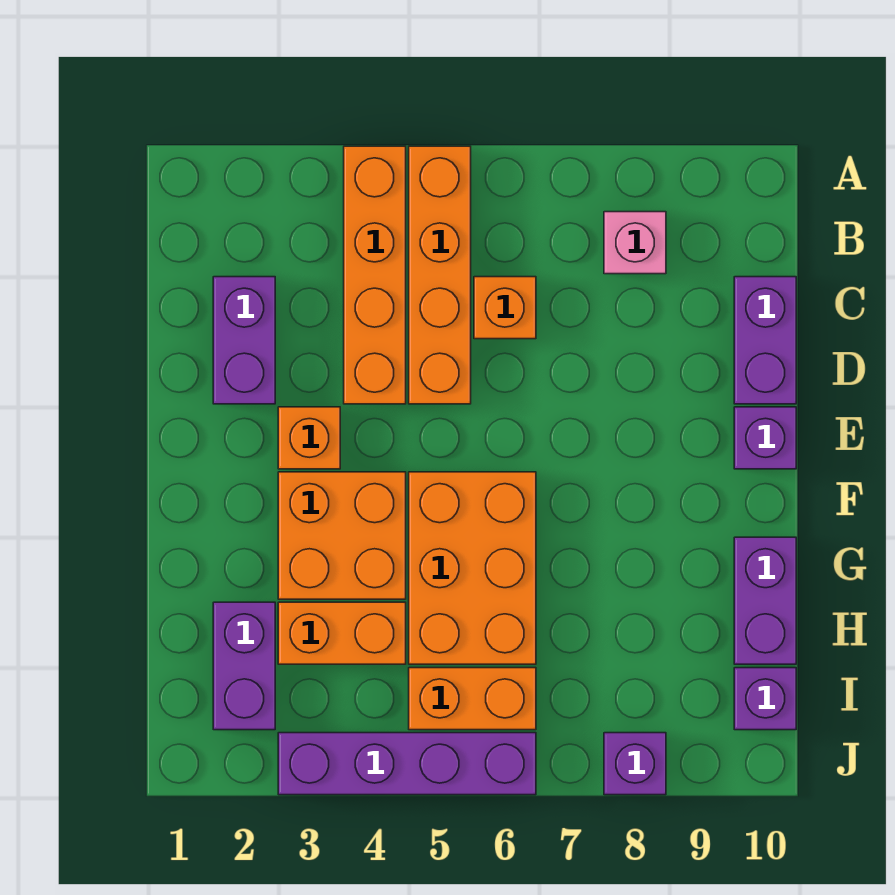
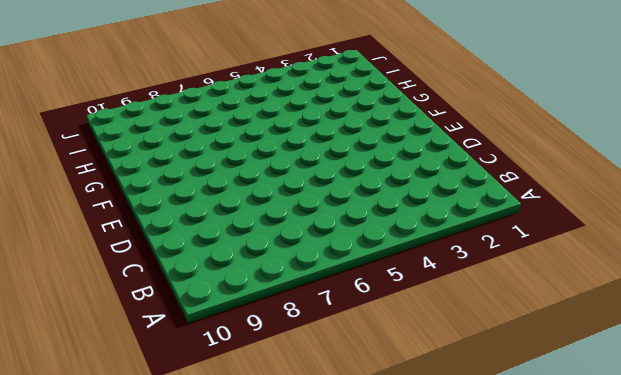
none -> orange brick A4:D4 level 1
none -> orange brick A5:D5 level 1
none -> pink brick B8 level 1

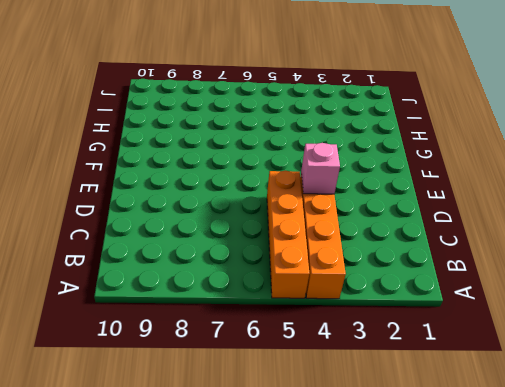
pink brick D4 level 2 -> pink brick B8 level 1
none -> purple brick C2:D2 level 1
none -> orange brick C6 level 1
none -> purple brick C10:D10 level 1

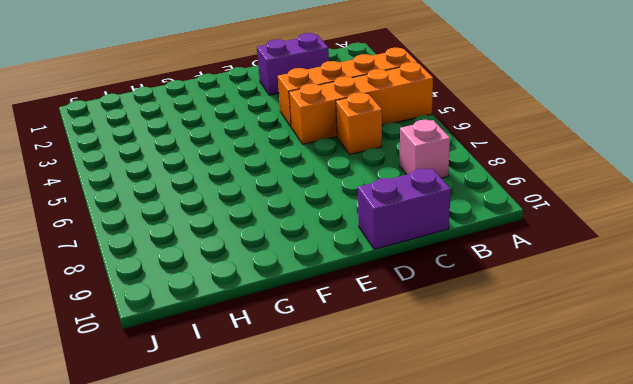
none -> orange brick E3 level 1
none -> purple brick E10 level 1
none -> orange brick F3:G4 level 1

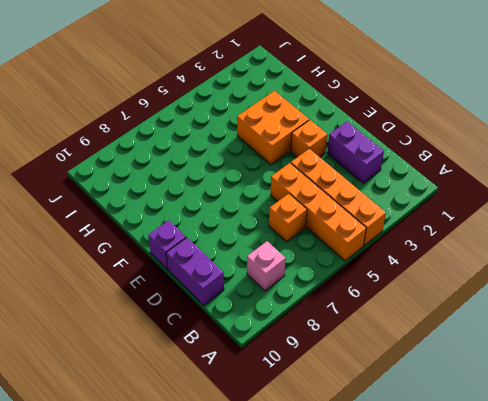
none -> orange brick F5:H6 level 1
none -> purple brick G10:H10 level 1
none -> purple brick H2:I2 level 1

